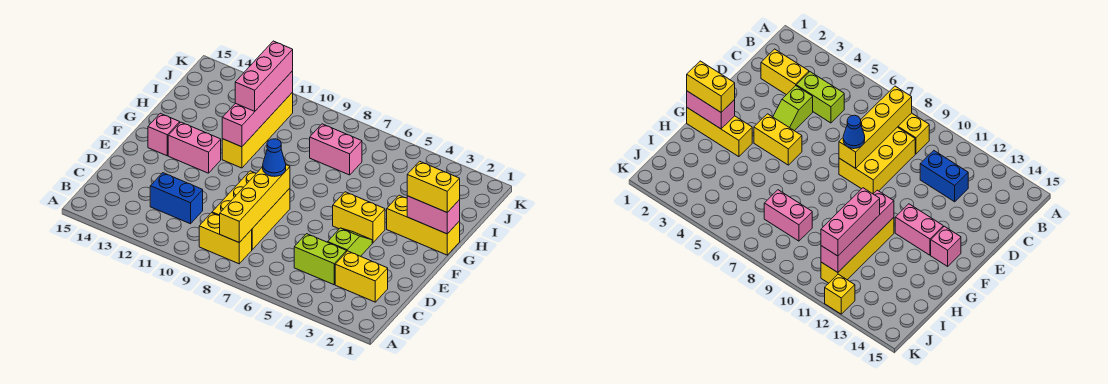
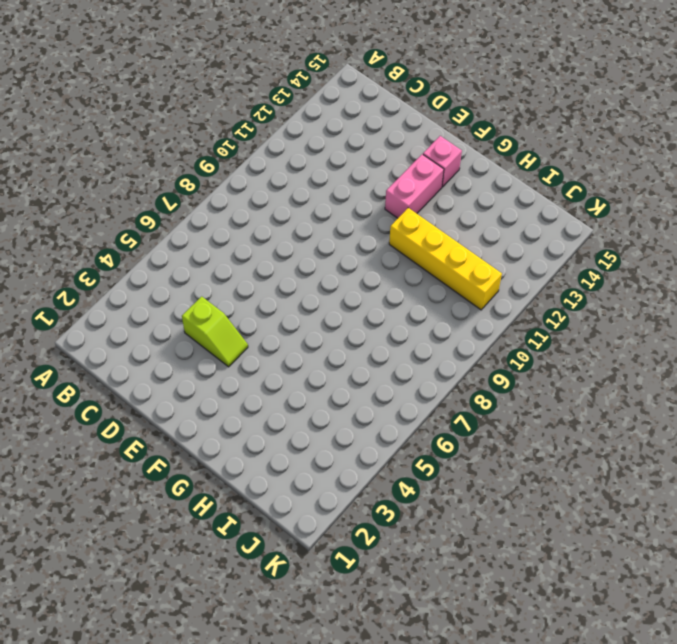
none -> yellow brick B8:B9 level 1
none -> yellow brick C2:C3 level 1
none -> lime brick C4:C5 level 1

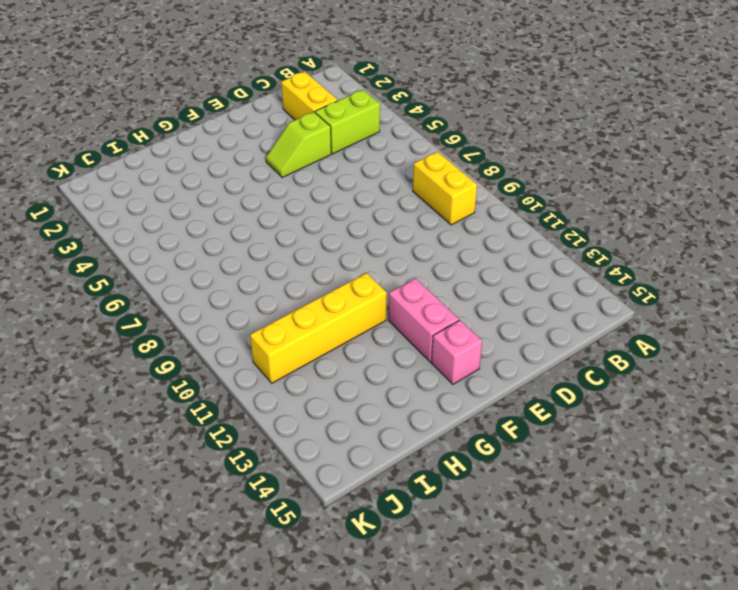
lime brick B4:C4 level 1 -> lime brick C4:C5 level 1
none -> yellow brick C8:E9 level 1
none -> blue brick C11:C12 level 1
none -> yellow brick F4:F5 level 1

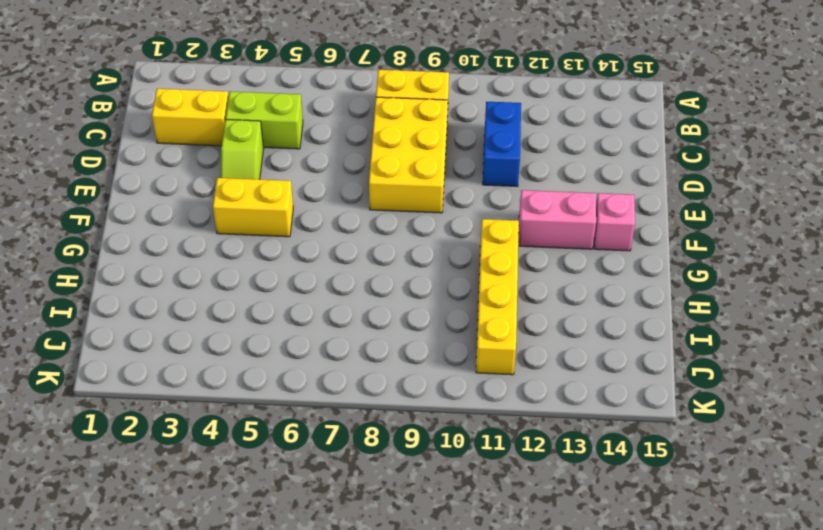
blue brick C11:D11 level 1 -> blue brick C11:C12 level 1
none -> yellow brick G1:G3 level 1
none -> pink brick I7:I8 level 1
none -> yellow brick K12 level 1

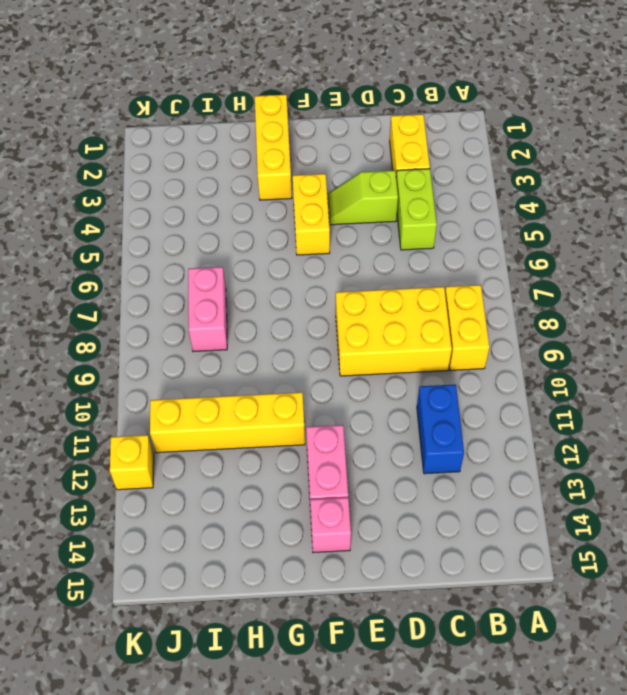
none -> yellow brick B8:E8 level 2
none -> pink brick G1:G2 level 2
none -> pink brick G11:J11 level 2

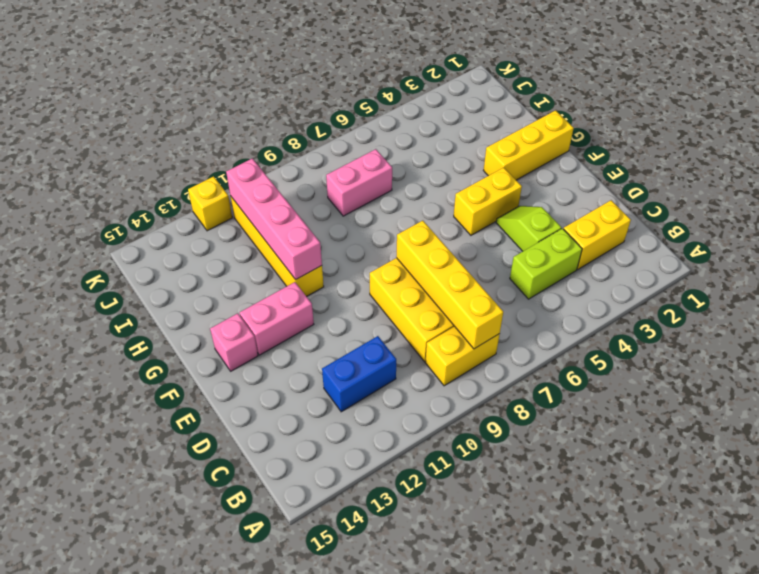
none -> pink brick G1:G2 level 2
none -> blue cone E8 level 3
none -> yellow brick G1:G2 level 3

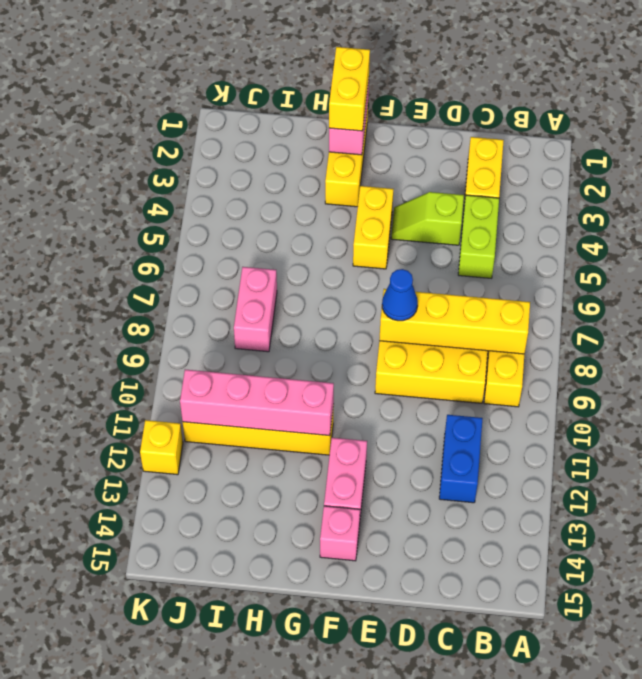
none -> pink brick H11:J11 level 3

